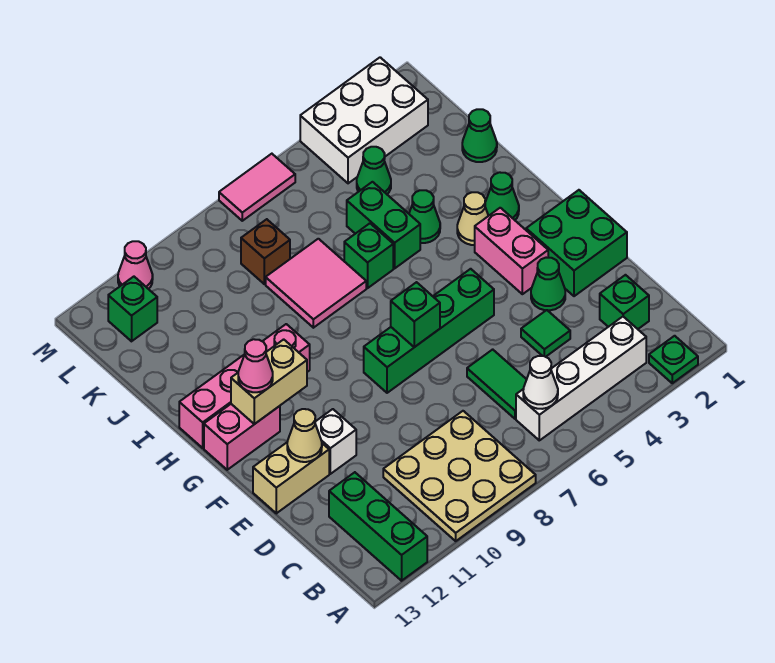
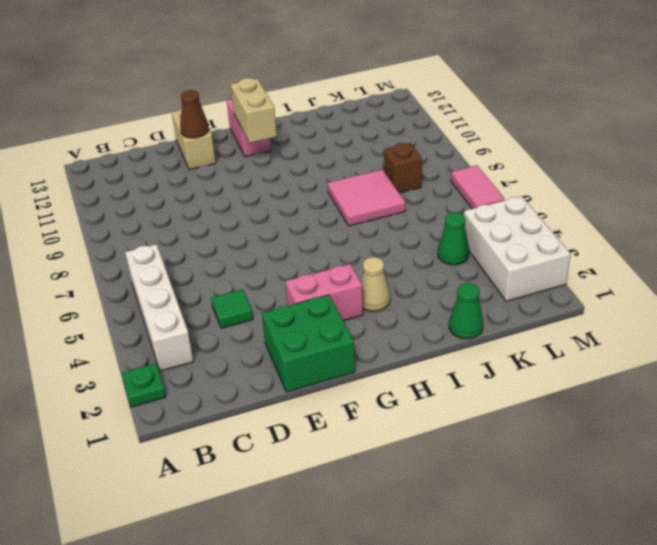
brown cone E12 level 2 -> tan cone E12 level 2
none -> tan plate A8:C10 level 1
none -> green brick A12:C12 level 1
none -> green brick C2 level 1
none -> green tile C6:D6 level 1

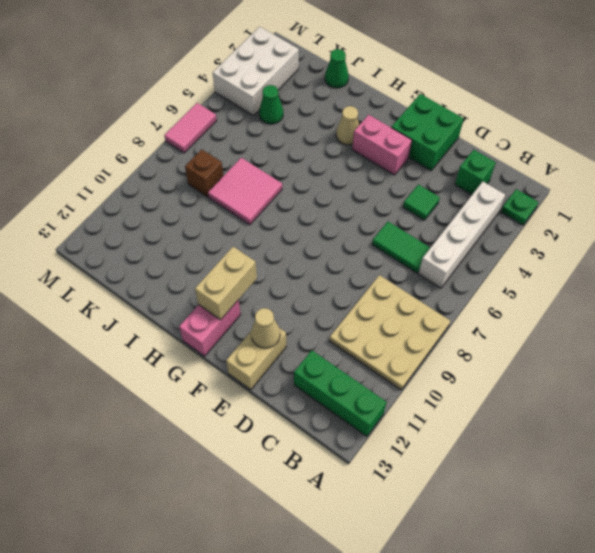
none -> green cone E3 level 1
none -> white brick E11 level 1
none -> green brick F5:F8 level 1
none -> green cone H2 level 1

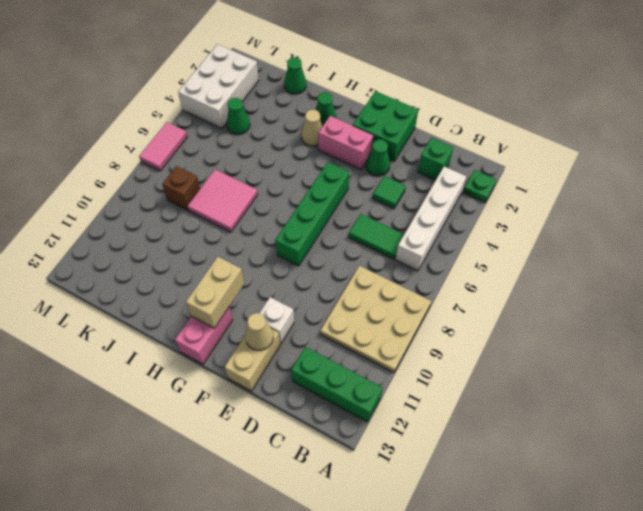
none -> pink brick H10:H13 level 1
none -> green cone I4 level 1
none -> green brick I5:J5 level 1
none -> green brick I6 level 1

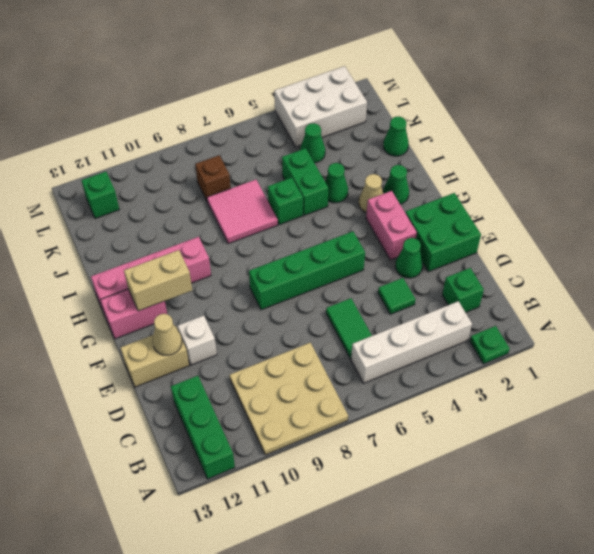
none -> pink tile M6:M7 level 1
none -> pink cone M11 level 1
none -> white cone B6 level 2
none -> green brick F7 level 2

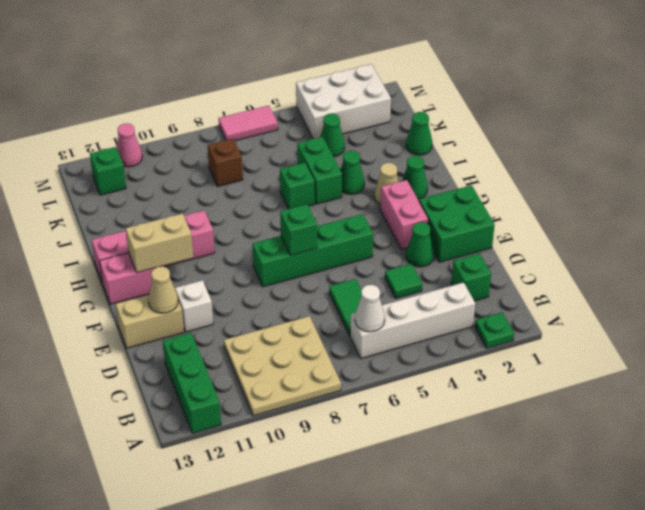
none -> pink tile I7:J8 level 1
none -> pink cone G12 level 3

